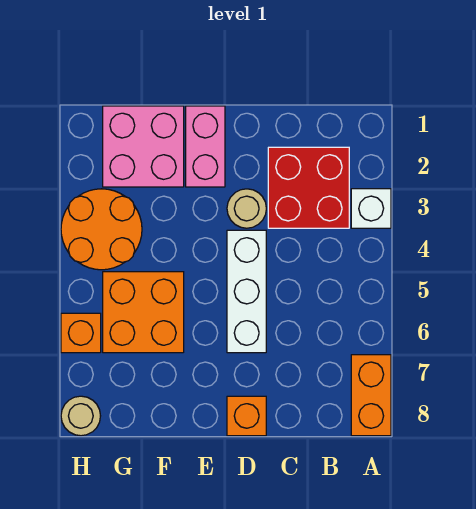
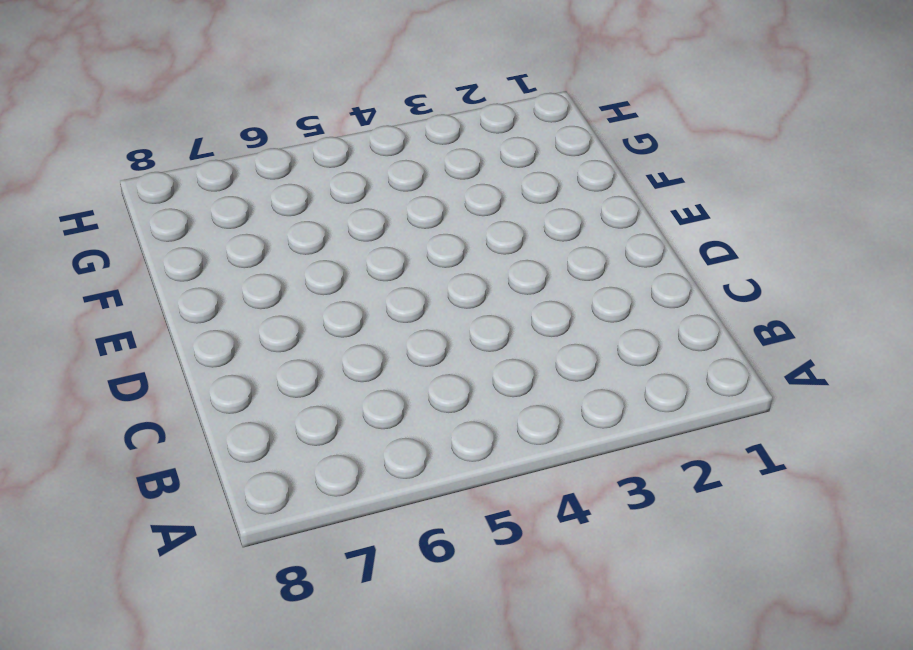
none -> white brick A3 level 1
none -> orange brick A7:A8 level 1
none -> red brick B2:C3 level 1

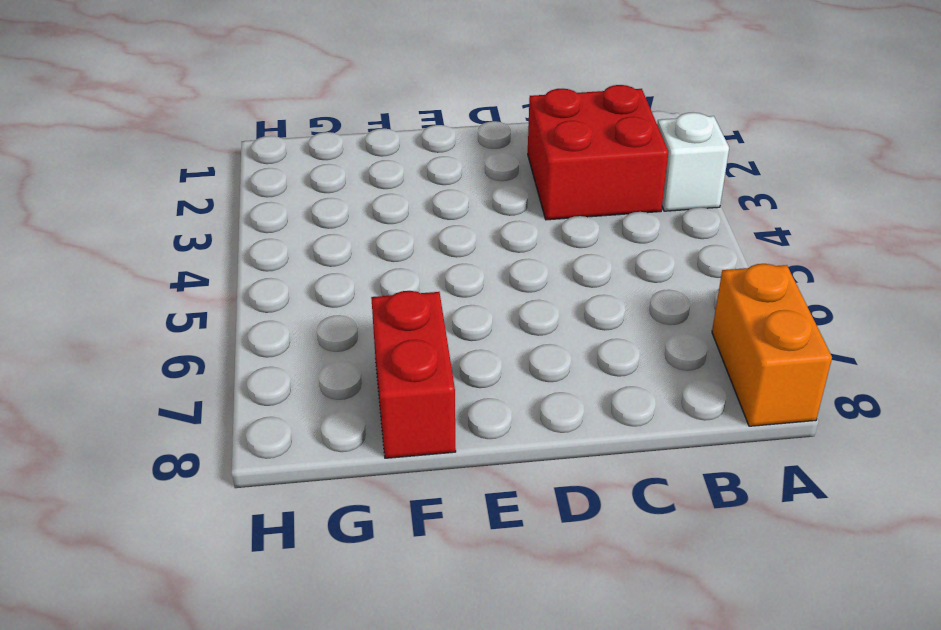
red brick F7:F8 level 1 -> none
none -> tan round brick D3 level 1
none -> white brick D4:D6 level 1
none -> orange brick D8 level 1

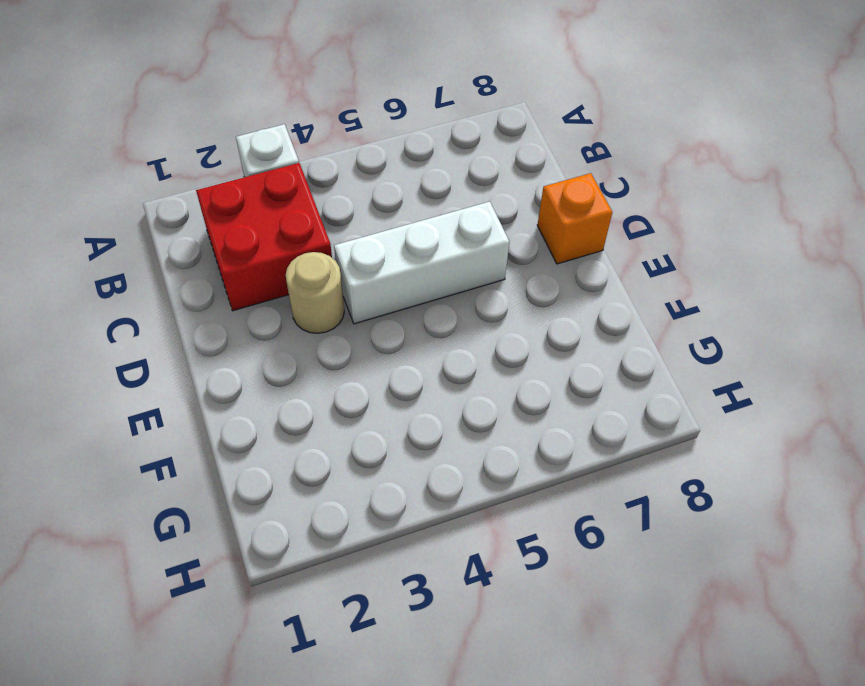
none -> orange brick A7:A8 level 1
none -> pink brick E1:E2 level 1
none -> pink brick F1:G2 level 1

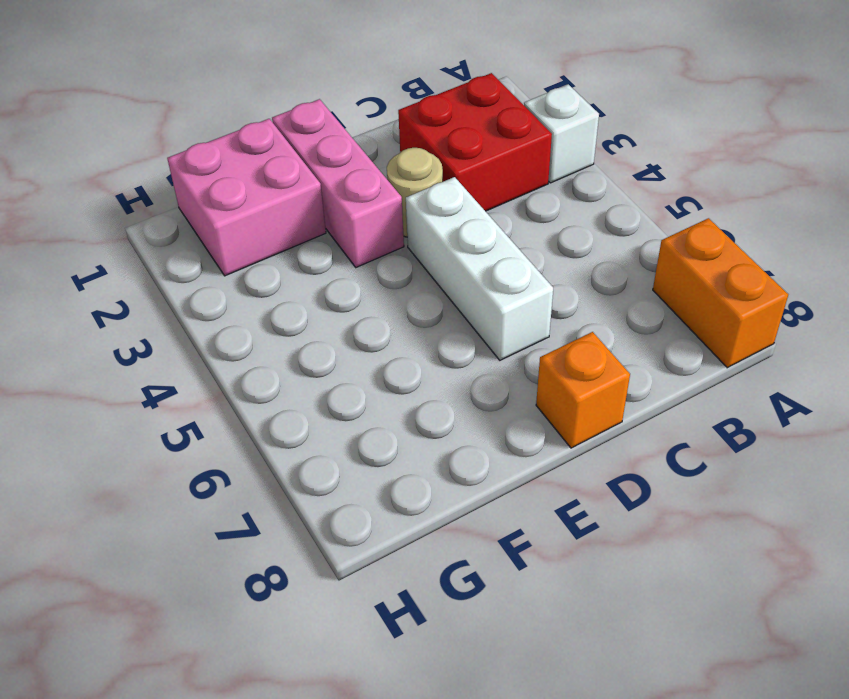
pink brick E1:E3 level 1 -> pink brick E1:E2 level 1
none -> orange brick F5:G6 level 1
none -> orange round brick G3:H4 level 1
none -> orange brick H6 level 1

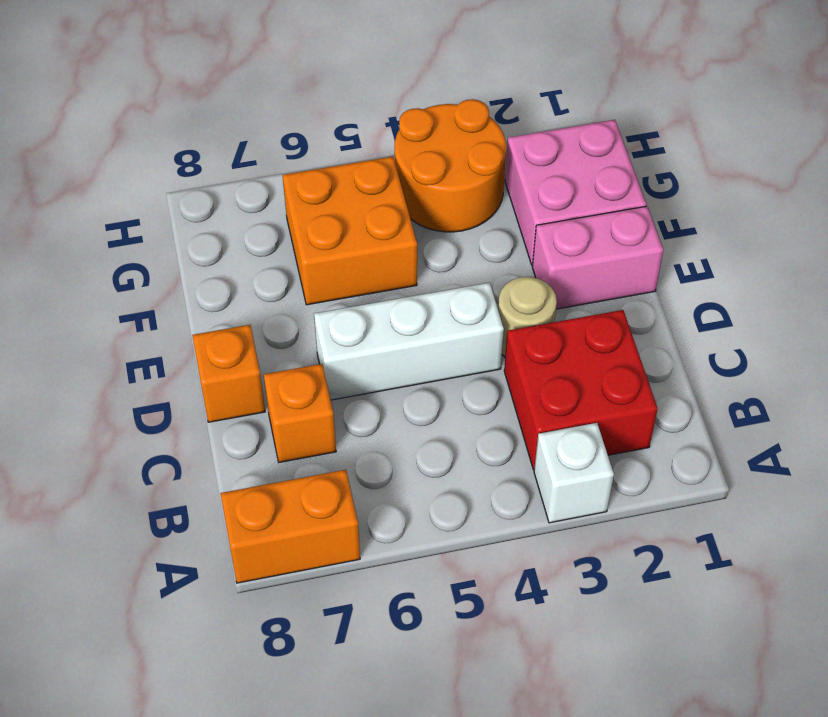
orange brick C7 level 1 -> orange brick H6 level 1
none -> tan round brick H8 level 1

